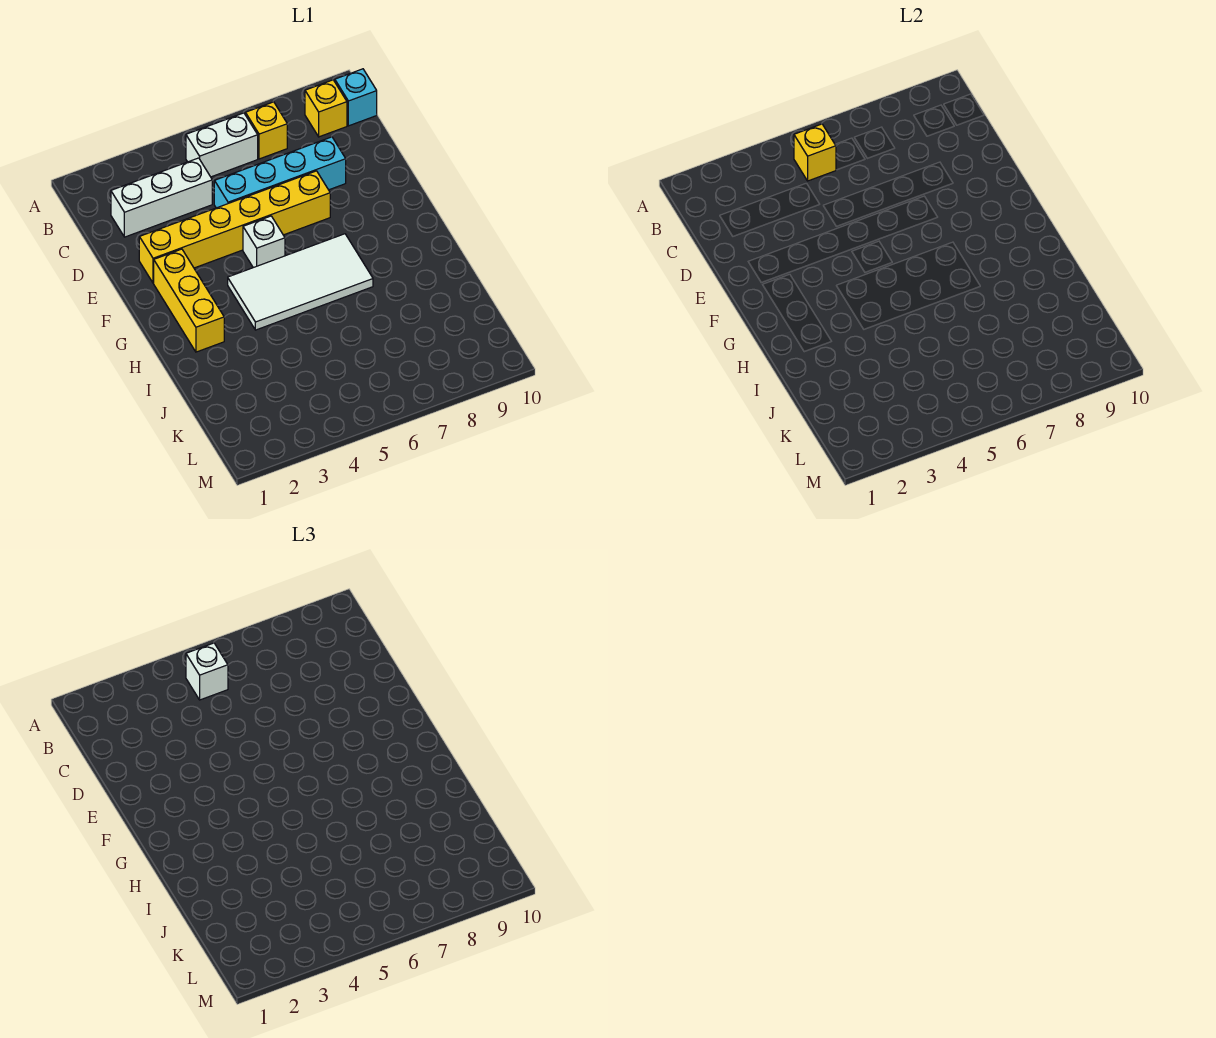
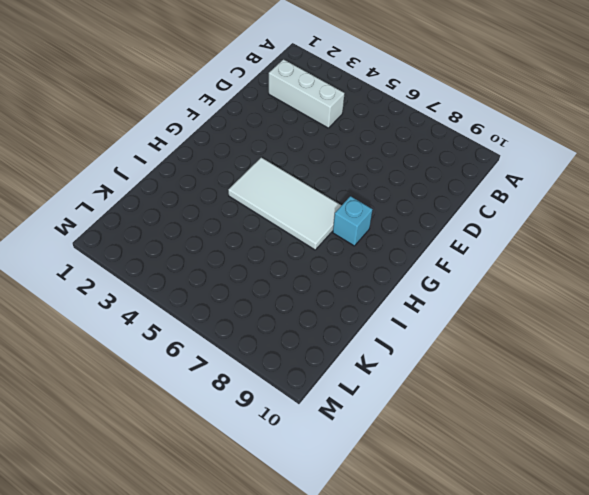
cyan brick G8 level 1 -> cyan brick B10 level 1
none -> white brick B5:B6 level 1
none -> yellow brick B7 level 1
none -> yellow brick B9 level 1

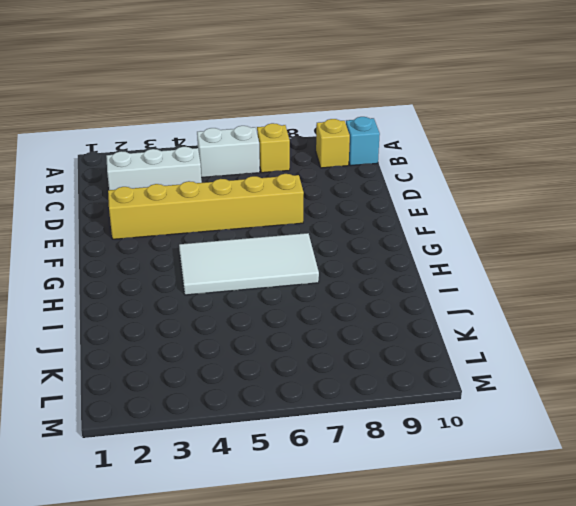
none -> cyan brick D5:D8 level 1
none -> yellow brick F2:H2 level 1
none -> white brick F5 level 1

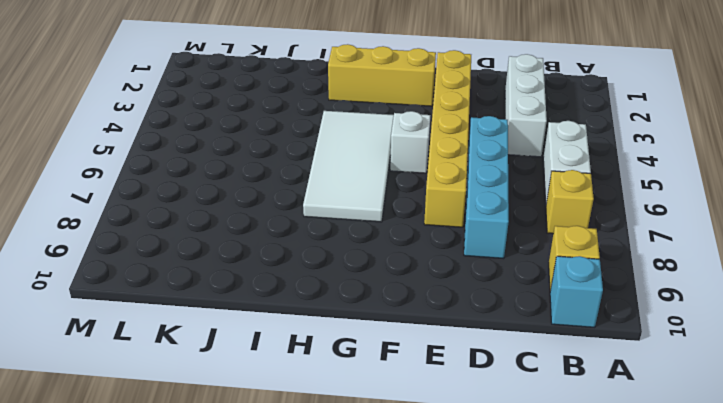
none -> yellow brick B5 level 2
none -> white brick B5 level 3

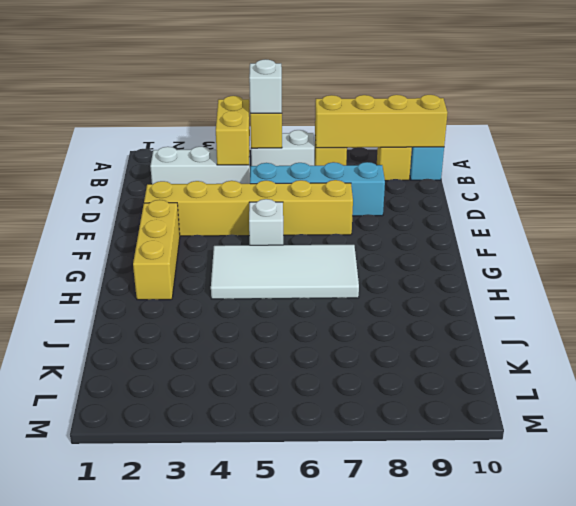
yellow brick B4:C4 level 2 -> none
yellow brick B7:B10 level 2 -> none

